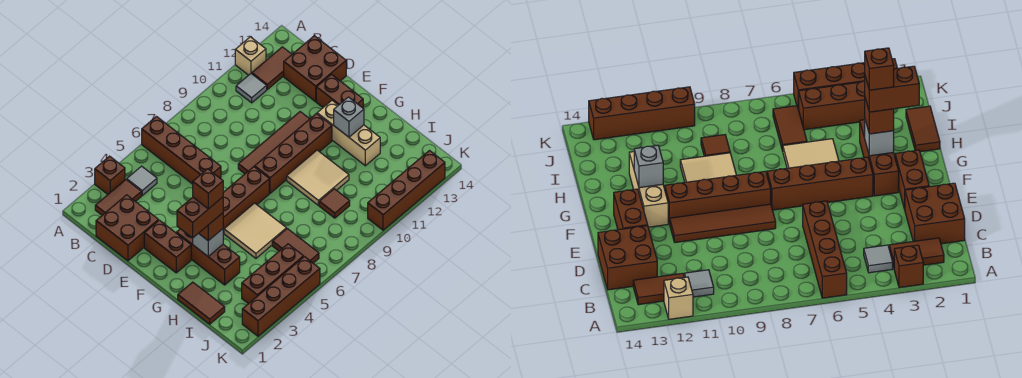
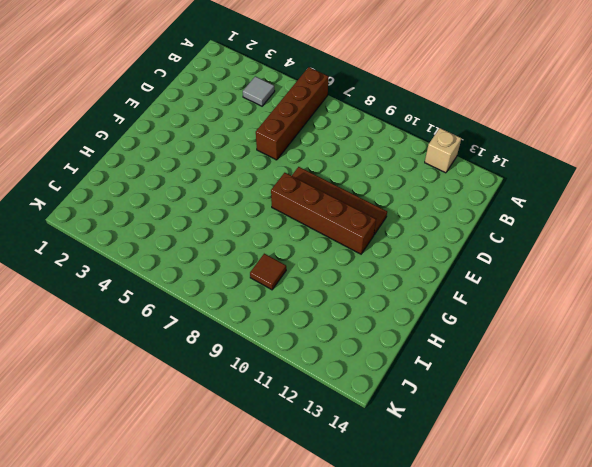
none -> brown brick A3 level 1
none -> brown tile B2:B3 level 1
none -> grey tile B11 level 1

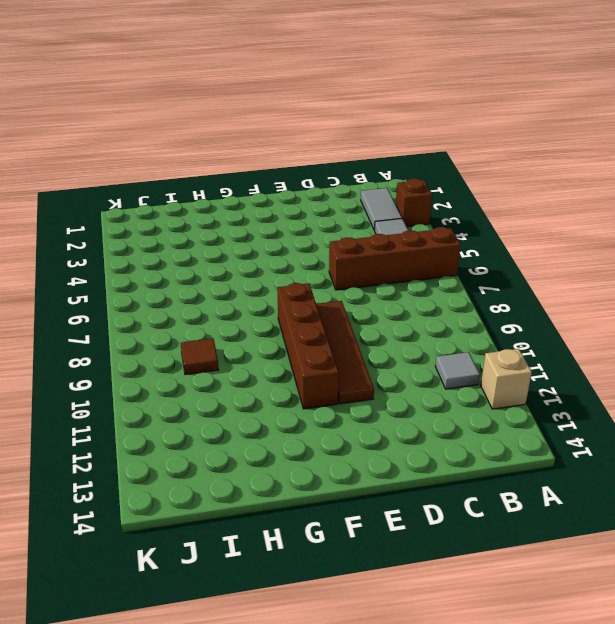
grey tile B2:B3 level 1 -> brown tile B2:B3 level 1
none -> brown tile B12:B13 level 1
none -> brown brick C1:D2 level 1
none -> brown brick C13:D14 level 1

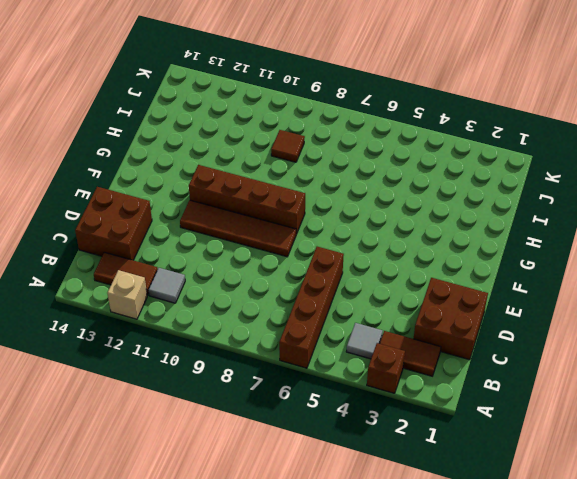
none -> brown brick E2:F2 level 1
none -> brown brick E13:F13 level 1
none -> brown brick F3:H3 level 1

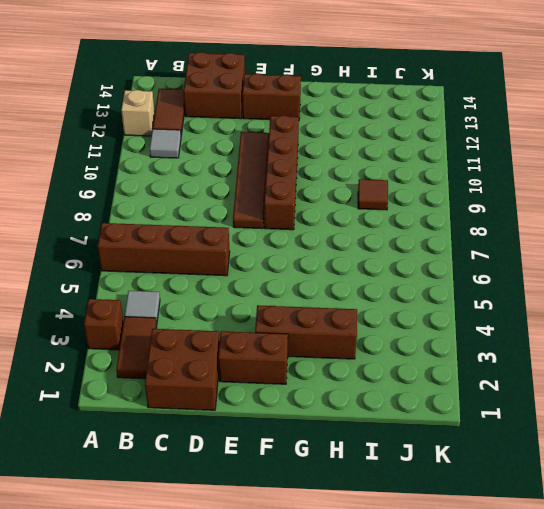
none -> brown brick F4:F7 level 1
none -> tan brick F12:H12 level 1
none -> tan tile G5:H6 level 1

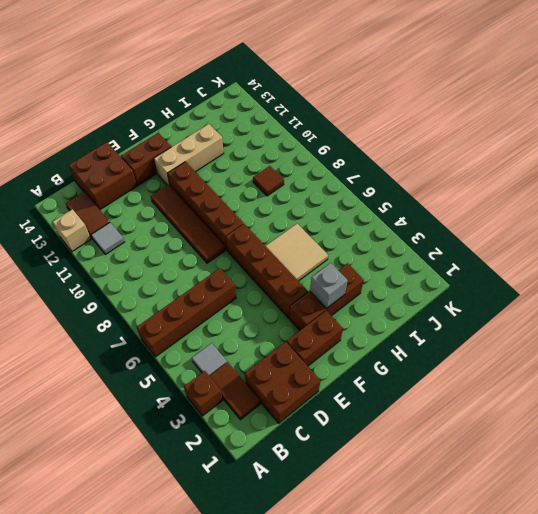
none -> tan tile G9:H10 level 1
none -> brown tile H1:I1 level 1
none -> brown tile I6:J6 level 1

